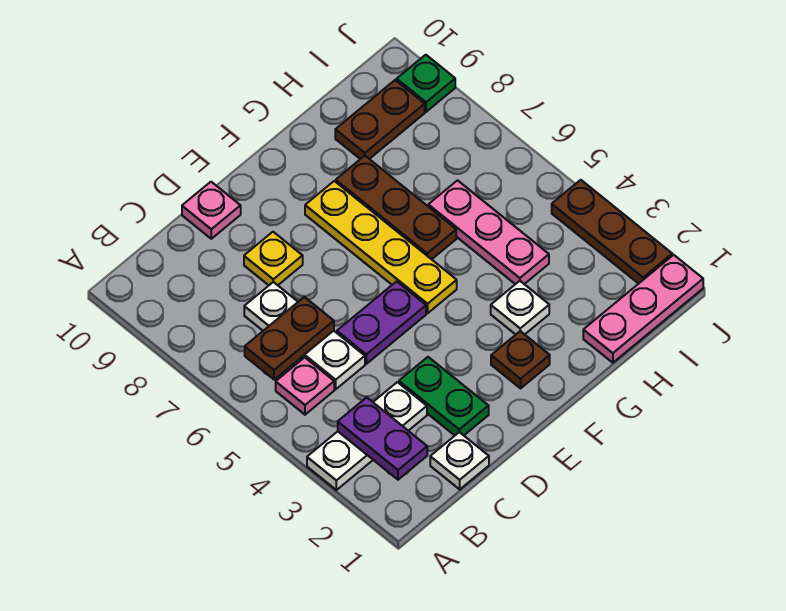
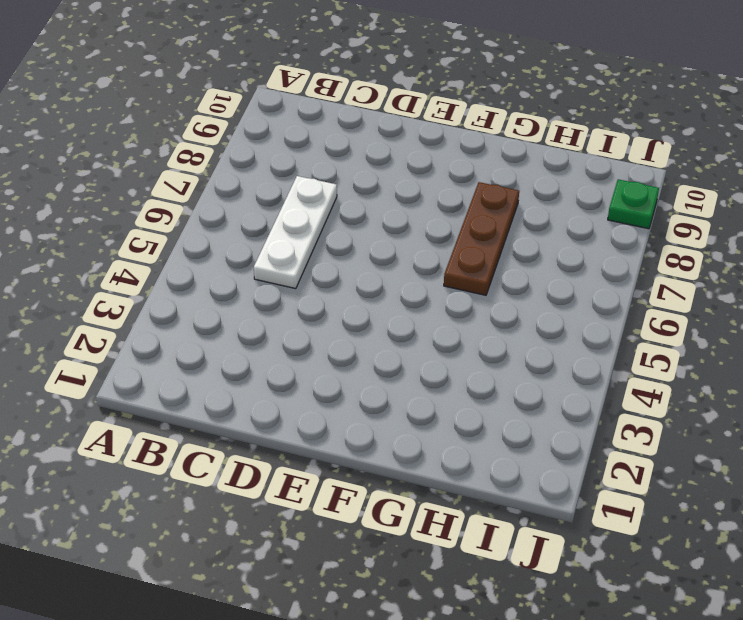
none -> white plate A3:C3 level 1
none -> pink plate B5 level 1
none -> white plate C1 level 1

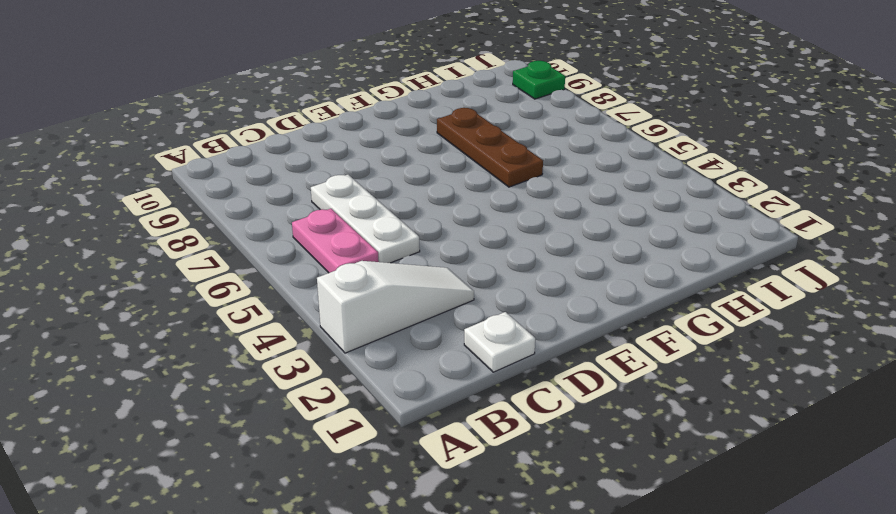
white slope A3:C3 level 1 top A -> white plate A3:C3 level 1
pink plate B5:B6 level 1 -> pink plate B5 level 1
none -> green plate D2:D3 level 1
none -> purple plate D5:E5 level 1
none -> yellow plate D8 level 1

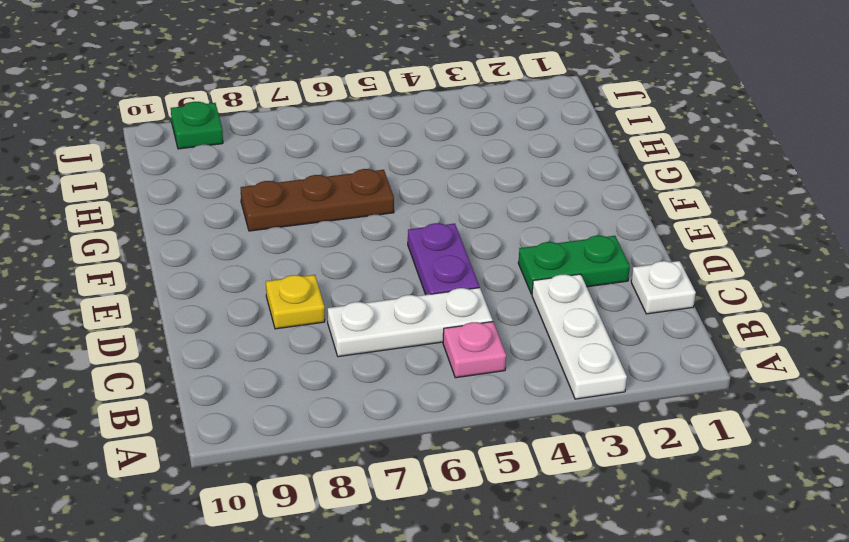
none -> pink plate D10 level 1
none -> brown plate F2 level 1
none -> yellow plate F5:F8 level 1

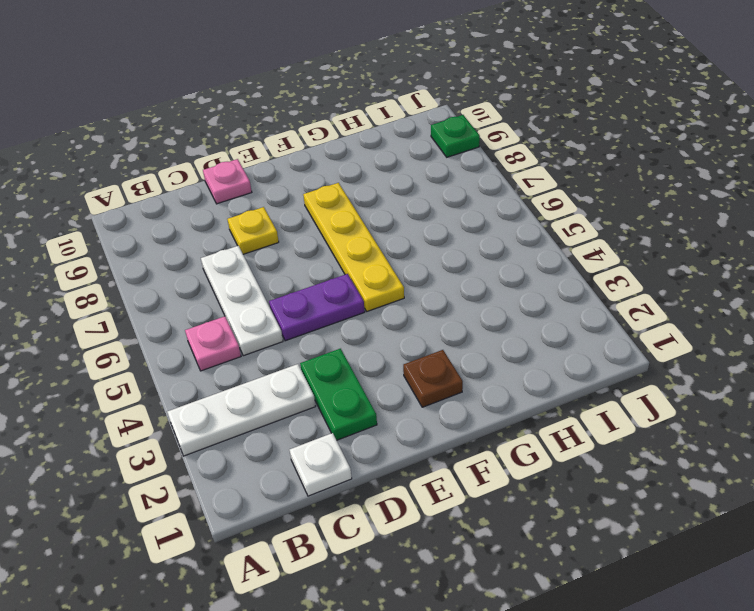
none -> white plate G3 level 1
none -> brown plate G6:G8 level 1
none -> pink plate H1:J1 level 1

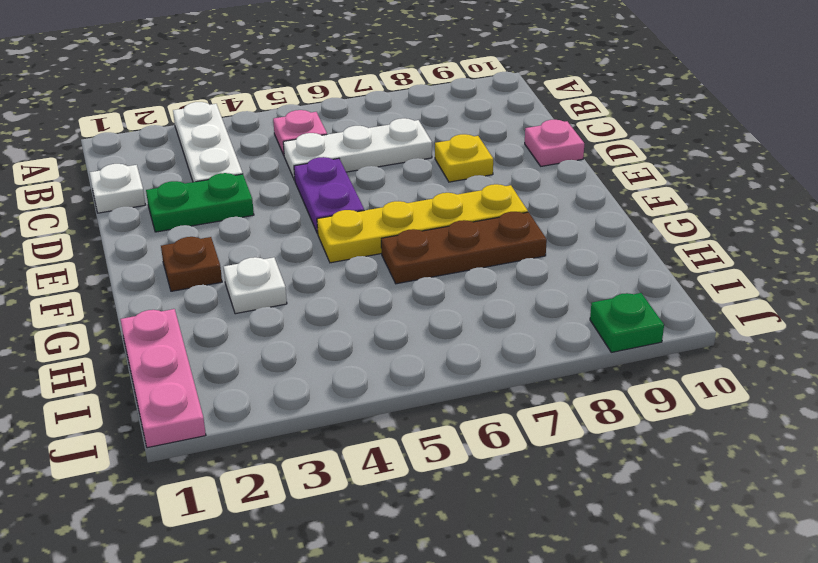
none -> pink plate H4:H6 level 1
none -> brown plate H9:I9 level 1
none -> brown plate J2:J4 level 1

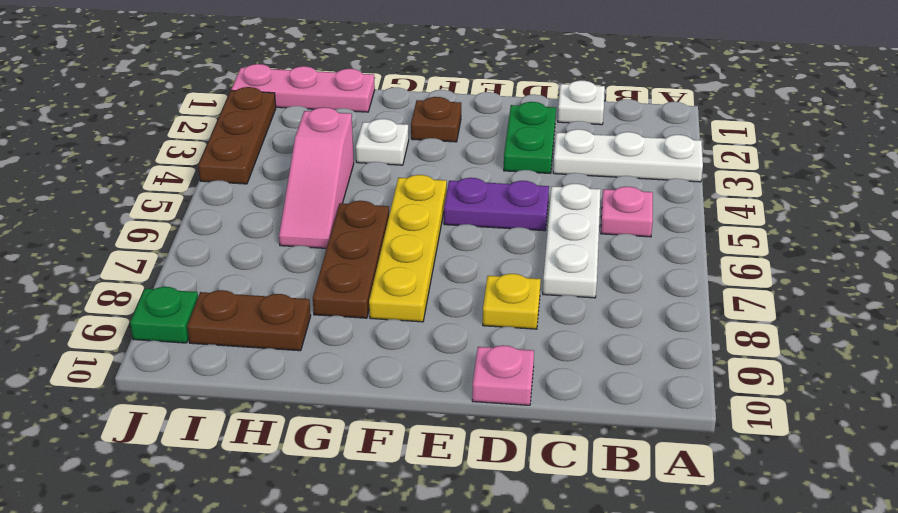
pink slope H4:H6 level 1 top 4 -> pink plate H4:H6 level 1
none -> purple plate B2:B3 level 2
none -> brown plate B6:C6 level 2

